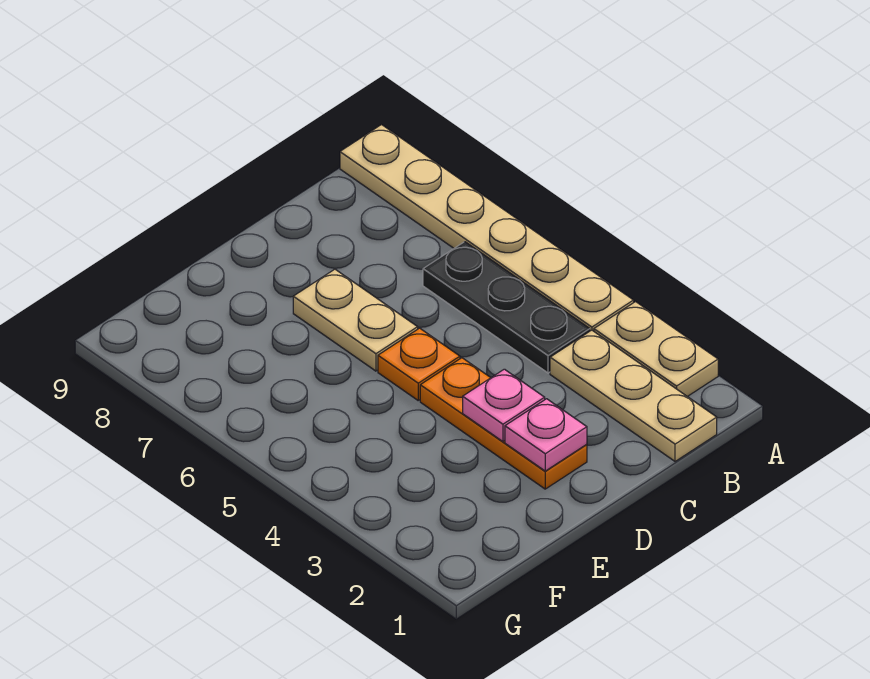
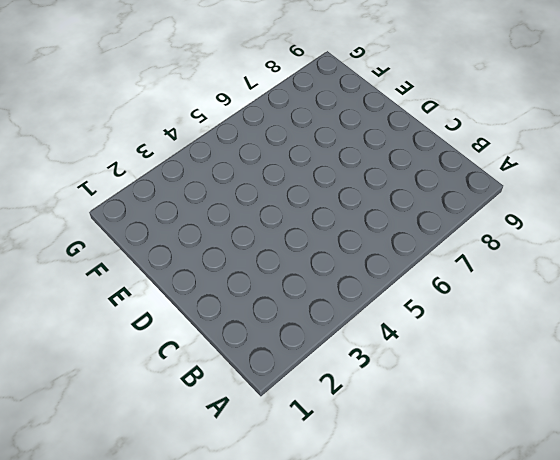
none -> tan plate A2:A3 level 1
none -> tan plate A4:A9 level 1

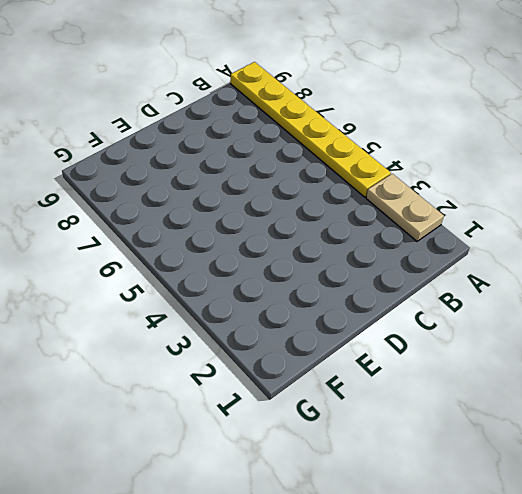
yellow plate A4:A9 level 1 -> tan plate A4:A9 level 1
none -> tan plate B1:B3 level 1
none -> black plate B4:B6 level 1

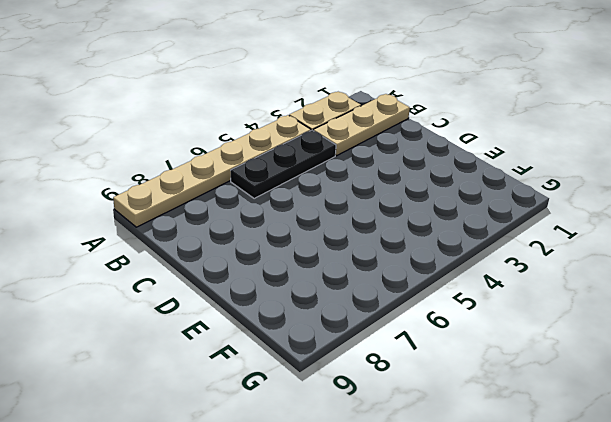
none -> orange plate D2:D4 level 1
none -> orange plate D5 level 1

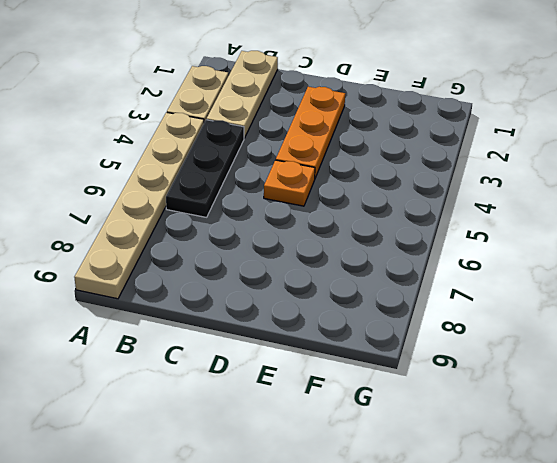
none -> tan plate D6:D7 level 1
none -> pink plate D2 level 2

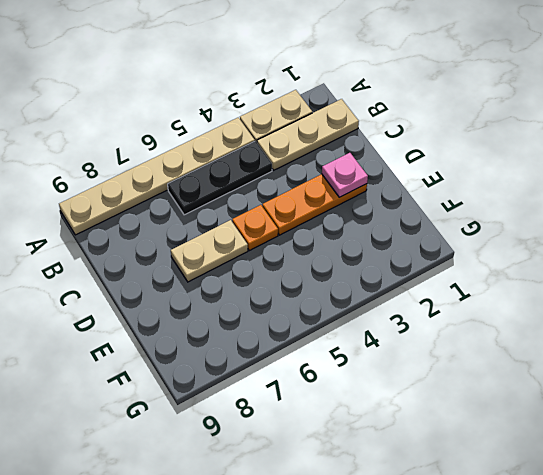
none -> pink plate D3 level 2

